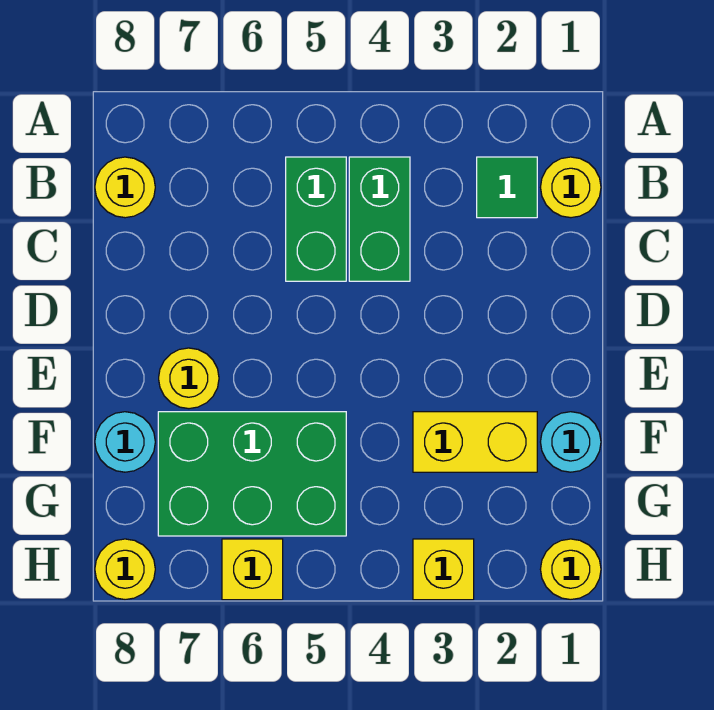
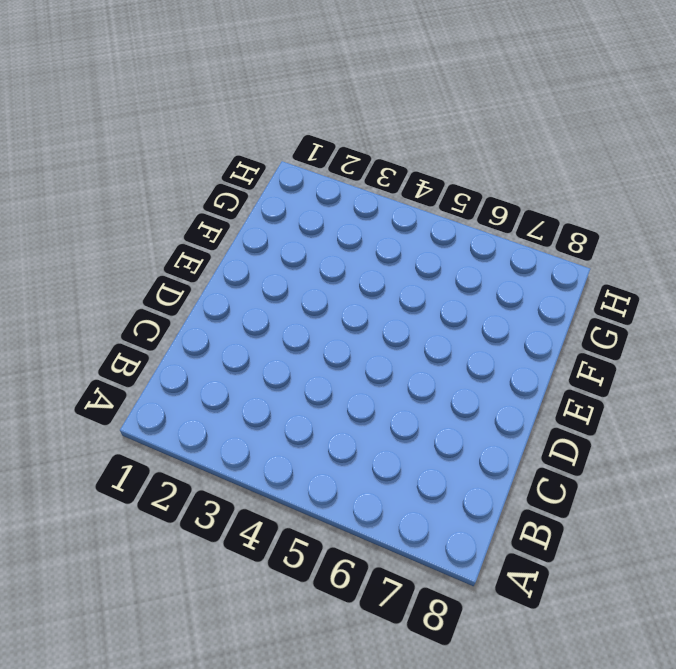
none -> yellow round brick B1 level 1
none -> green tile B2 level 1
none -> green brick B4:C4 level 1

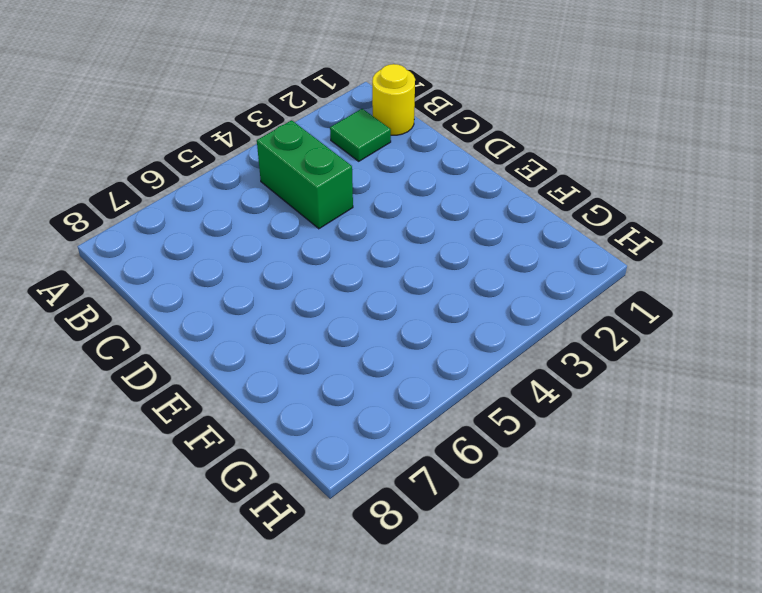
none -> green brick B5:C5 level 1
none -> yellow round brick B8 level 1
none -> yellow round brick E7 level 1

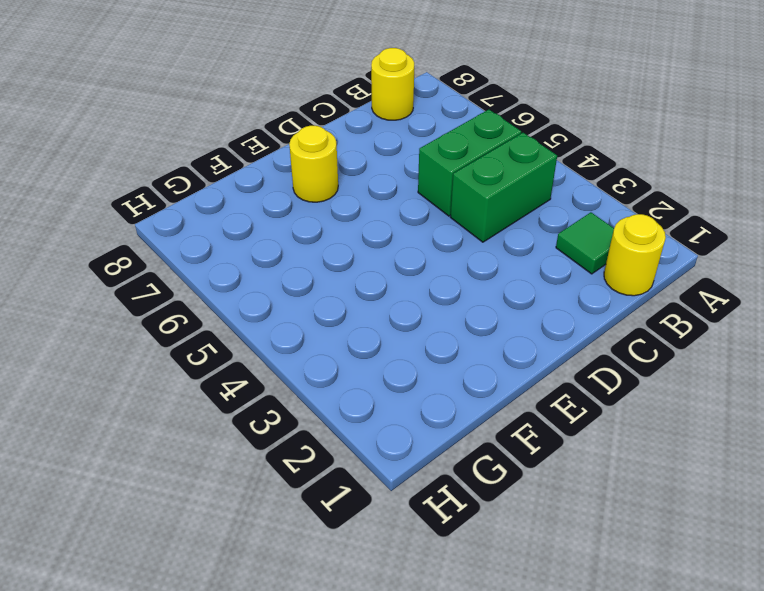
none -> cyan round brick F1 level 1
none -> yellow brick F2:F3 level 1
none -> green brick F5:G7 level 1

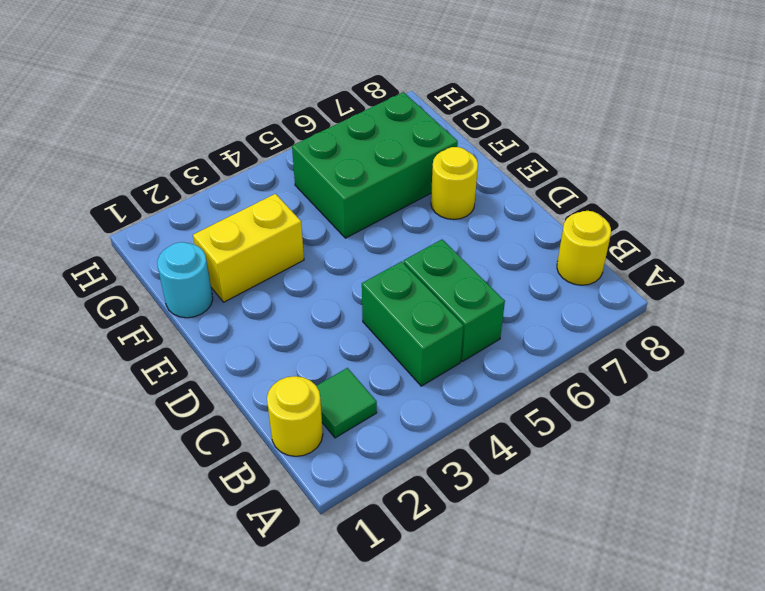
none -> cyan round brick F8 level 1
none -> yellow round brick H1 level 1
none -> yellow brick H3 level 1

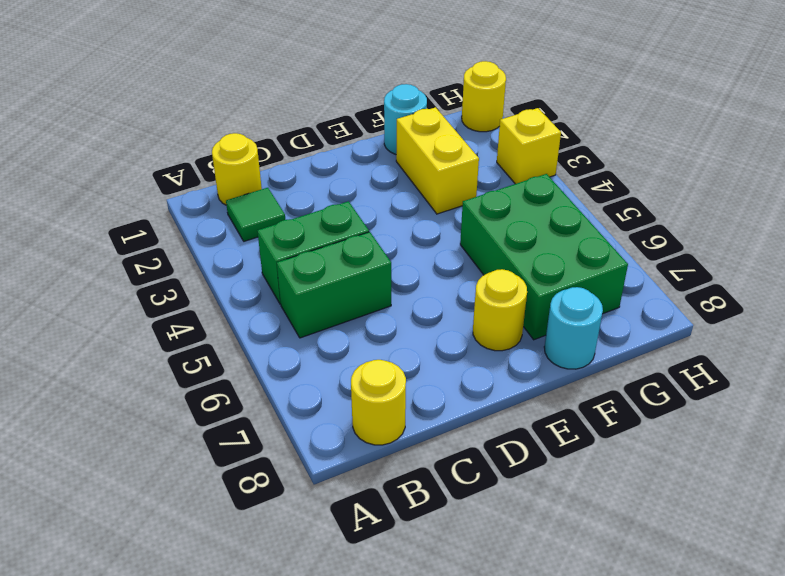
none -> yellow brick H6 level 1
none -> yellow round brick H8 level 1

